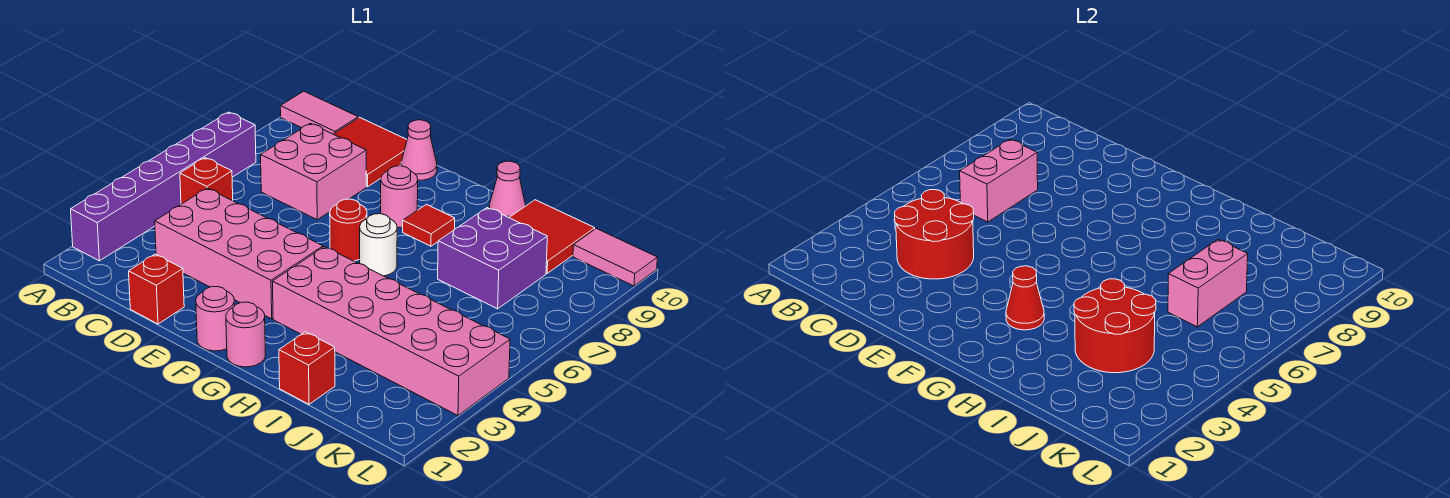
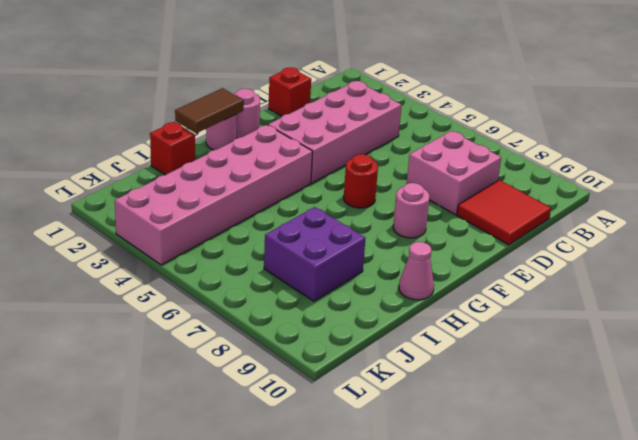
brown tile G1:H1 level 2 -> none
none -> purple brick A2:A7 level 1
none -> pink tile A10:B10 level 1
none -> red brick B5 level 1

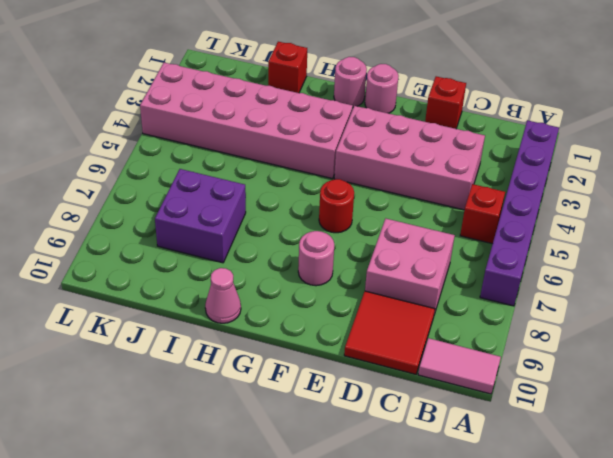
none -> pink cone E10 level 1
none -> white round brick G6 level 1
none -> red tile G8 level 1

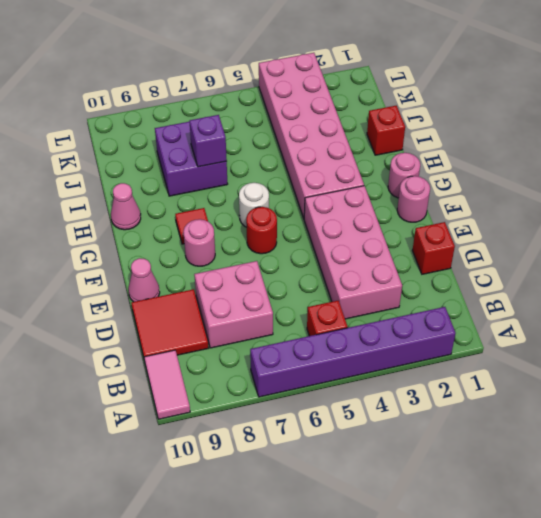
purple brick I7 level 2 -> none
none -> red tile I9:J10 level 1
none -> pink tile K10:L10 level 1
none -> red round brick C3:D4 level 2

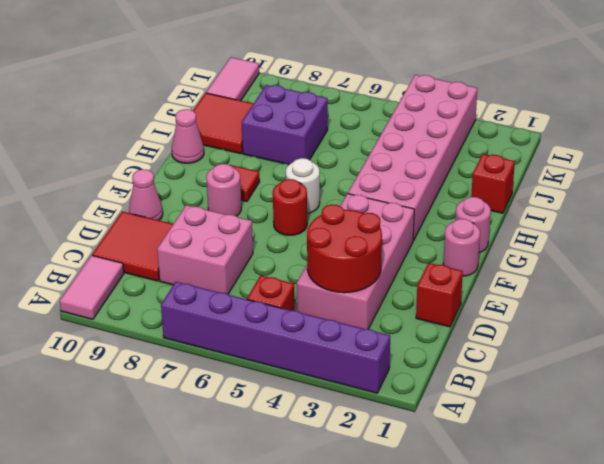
none -> pink brick C6:C7 level 2
none -> red cone G3 level 2
none -> red round brick I3:J4 level 2

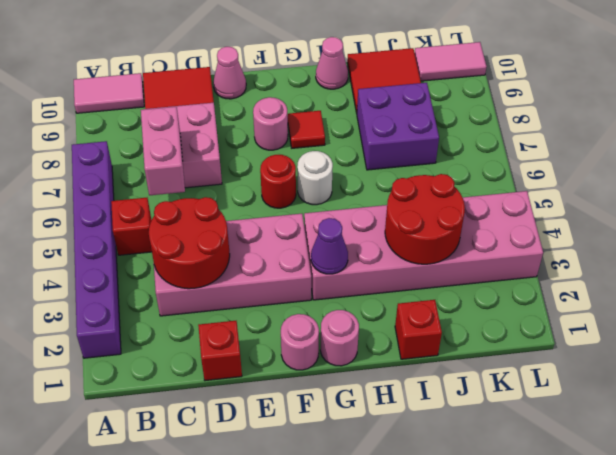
purple cone G3 level 2 -> red cone G3 level 2
none -> pink brick J6:J7 level 2

